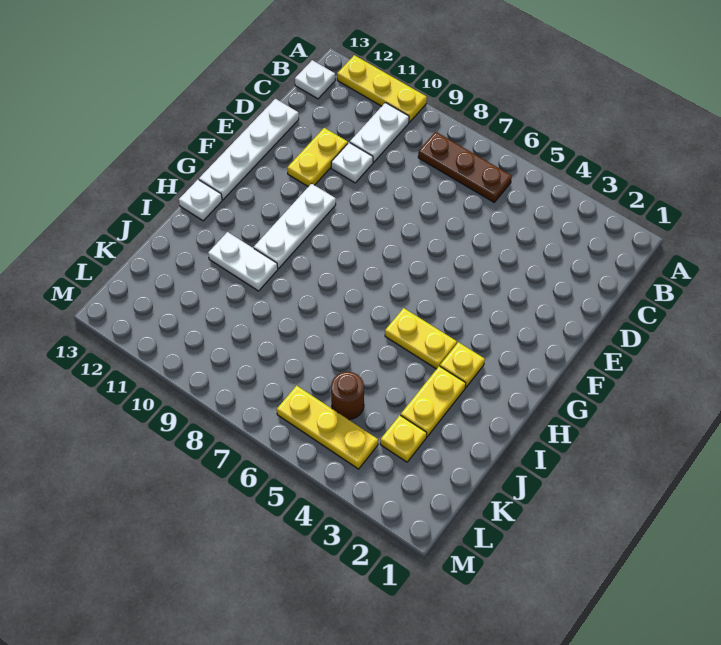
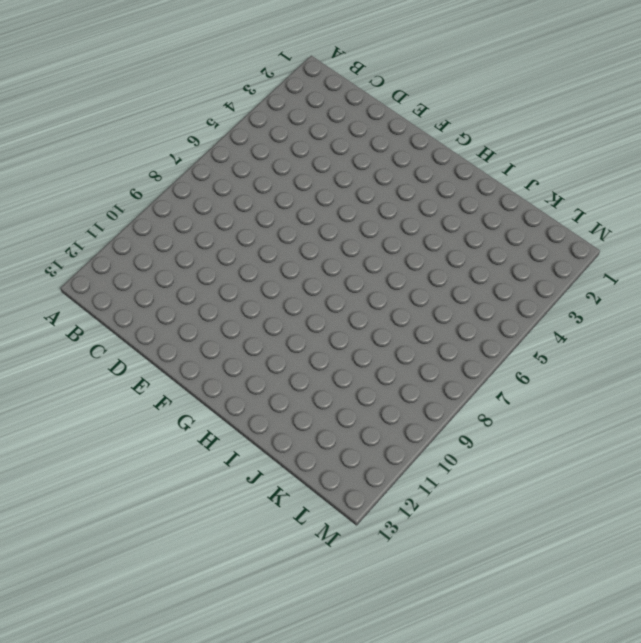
none -> yellow plate A10:A12 level 1
none -> brown plate B6:B8 level 1
none -> white plate B10:C10 level 1

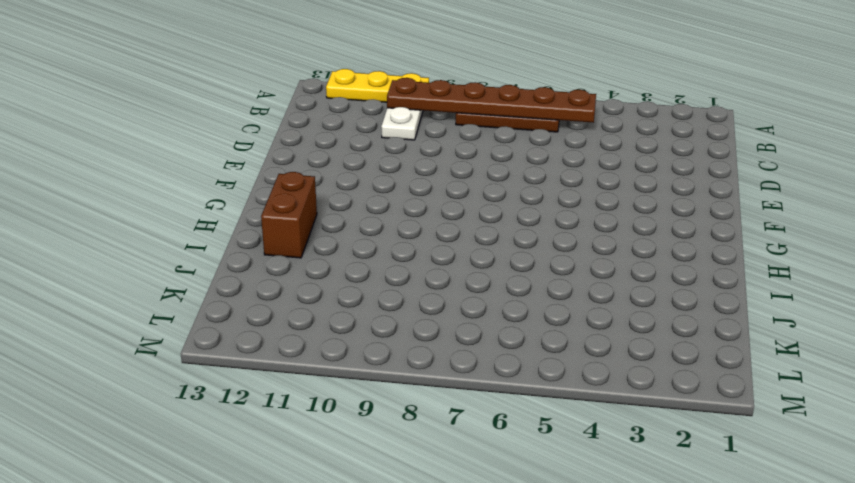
brown plate B5:B10 level 2 -> none
brown brick H12:I12 level 1 -> none
none -> white plate B13 level 1
none -> white plate D10 level 1
none -> yellow plate D11:E11 level 1

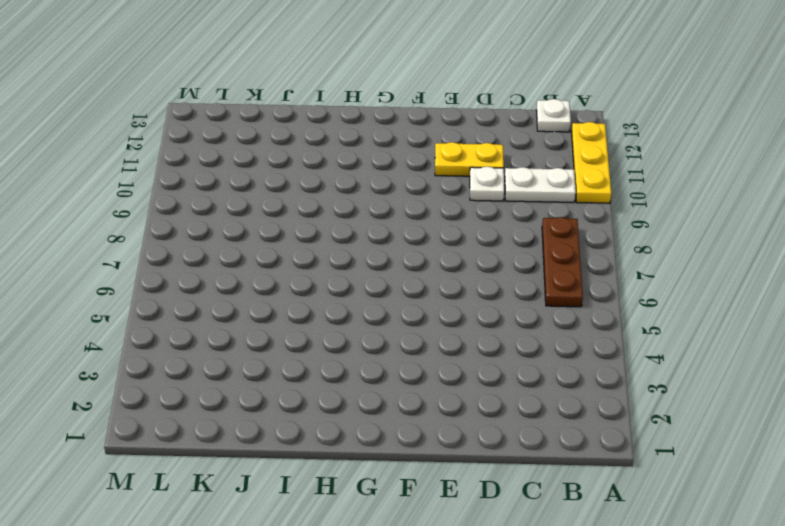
none -> white plate D13:G13 level 1
none -> white plate F10:H10 level 1
none -> yellow plate H3 level 1

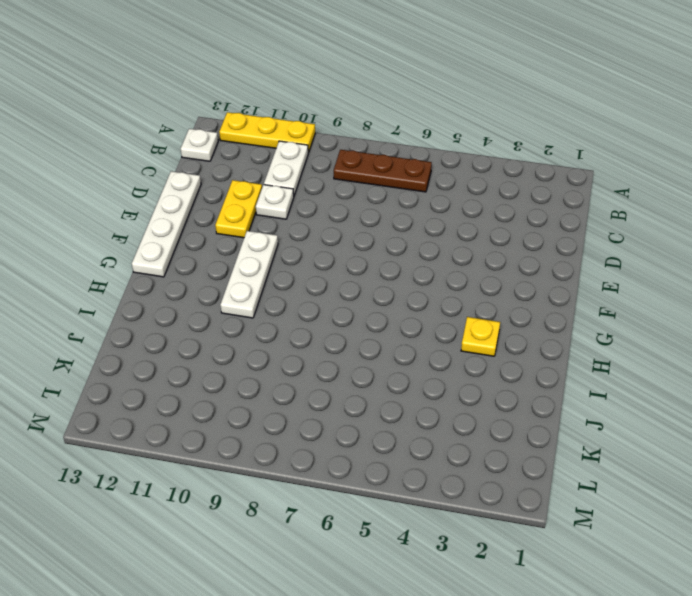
none -> yellow plate H4:H5 level 1
none -> white plate H13 level 1
none -> yellow plate I3:J3 level 1

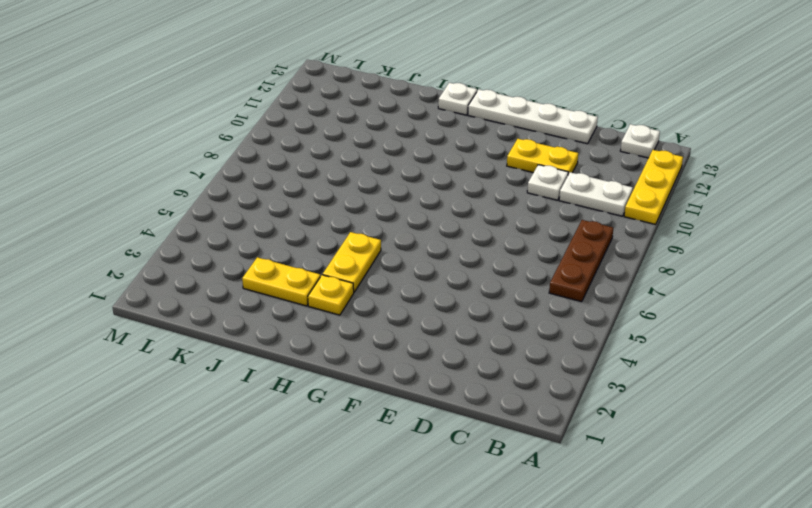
none -> white plate F10:H10 level 1
none -> white plate I10:I11 level 1
none -> yellow plate K3 level 1

